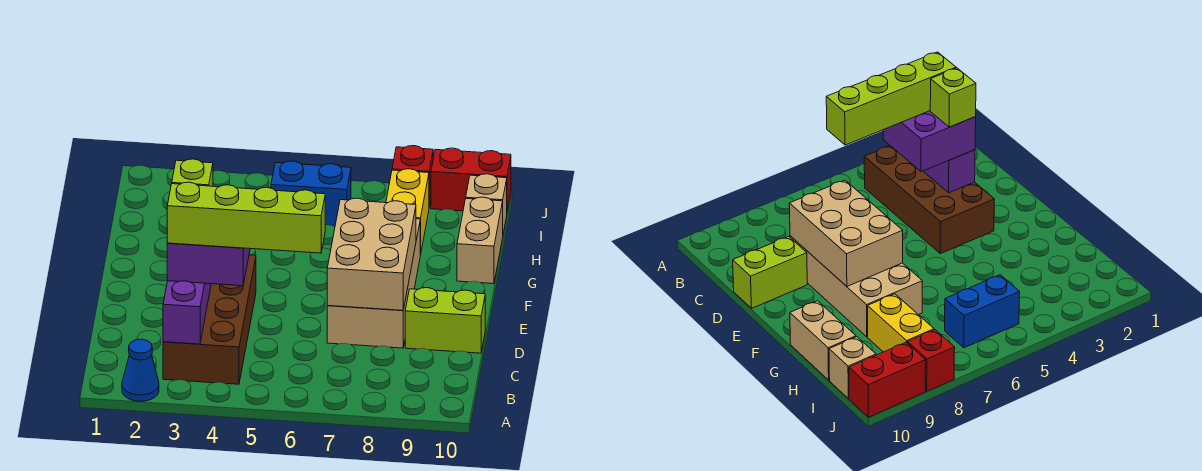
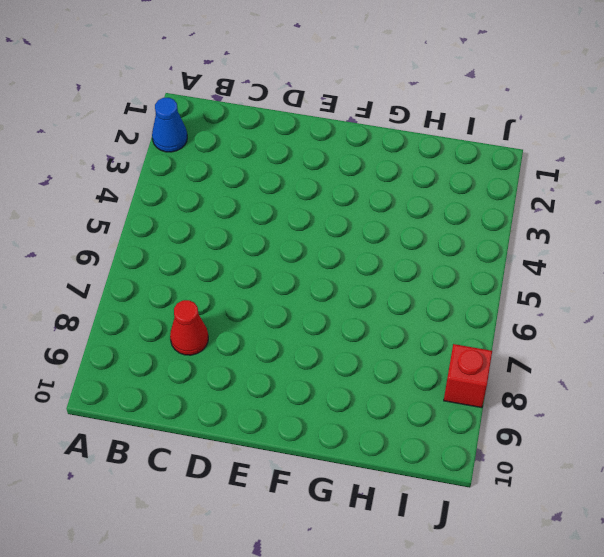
red cone C8 level 1 -> none
none -> brown brick B3:E4 level 1
none -> tan brick D7:G8 level 1
none -> lime brick D9:D10 level 1

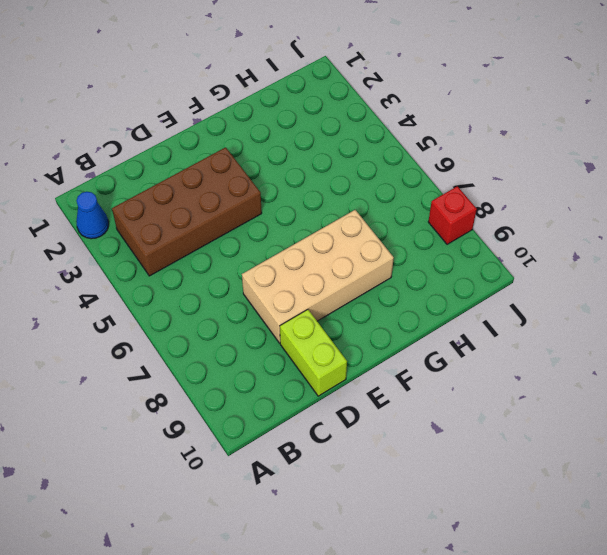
none -> tan brick G10:H10 level 1
none -> yellow brick H8:I8 level 1
none -> blue brick I5:I6 level 1

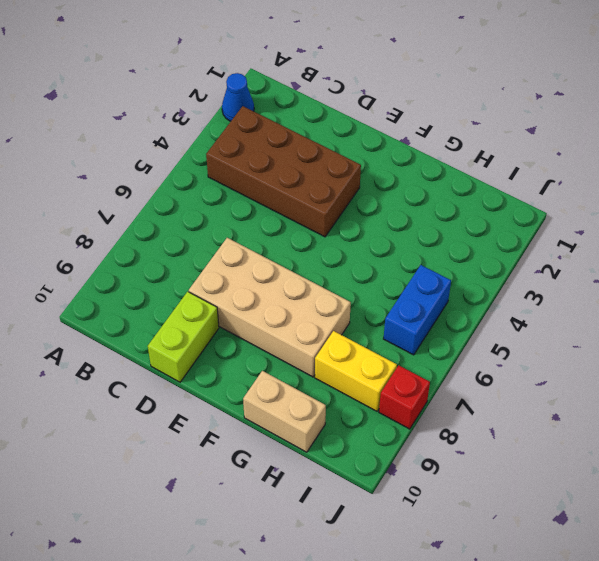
none -> tan brick I10 level 1
none -> red brick J9:J10 level 1
none -> purple brick B3:D3 level 2

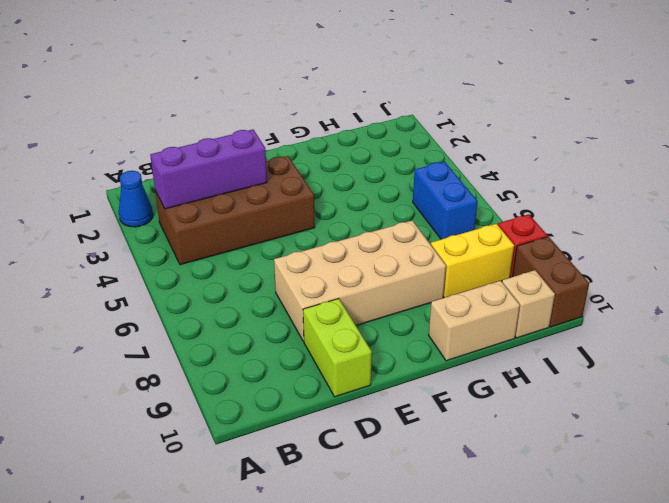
brown brick J9:J10 level 1 -> red brick J9:J10 level 1
none -> tan brick D7:F8 level 2
none -> purple brick C3:D4 level 3
none -> lime brick C3:C6 level 4

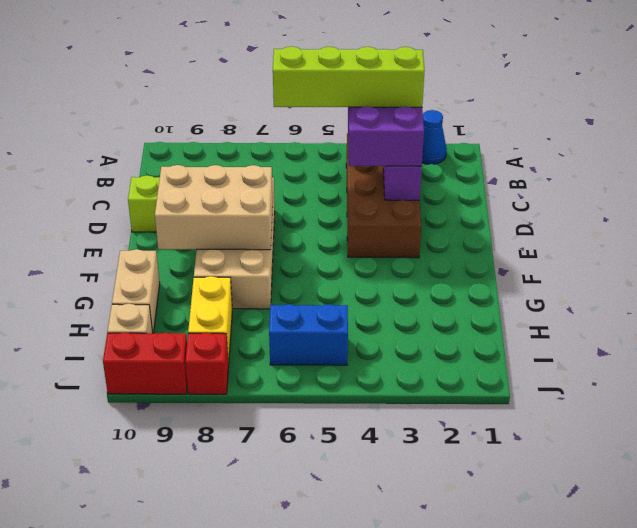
tan brick E7:F9 level 2 -> tan brick D7:F8 level 2
none -> lime brick D3 level 4

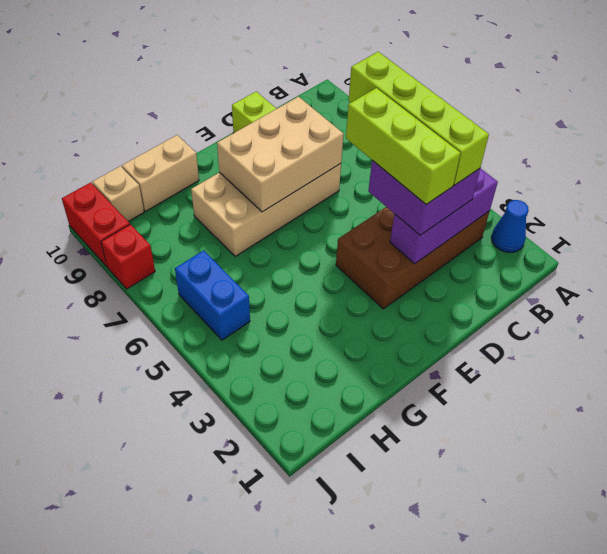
lime brick D3:D5 level 4 -> lime brick D3 level 4
none -> yellow brick H8:I8 level 1

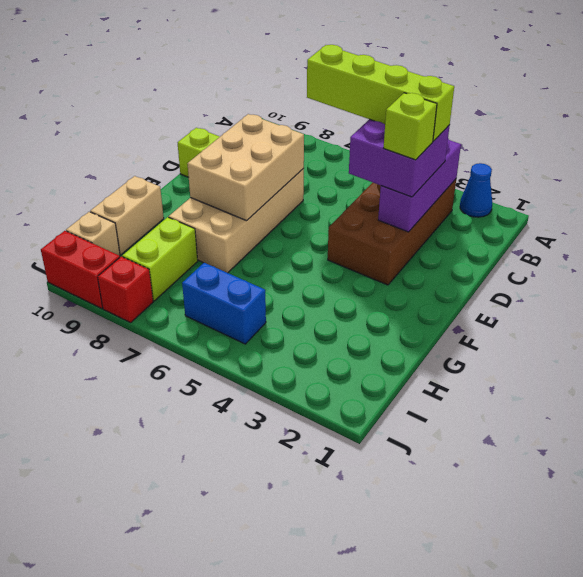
lime brick H8:I8 level 1 -> yellow brick H8:I8 level 1

